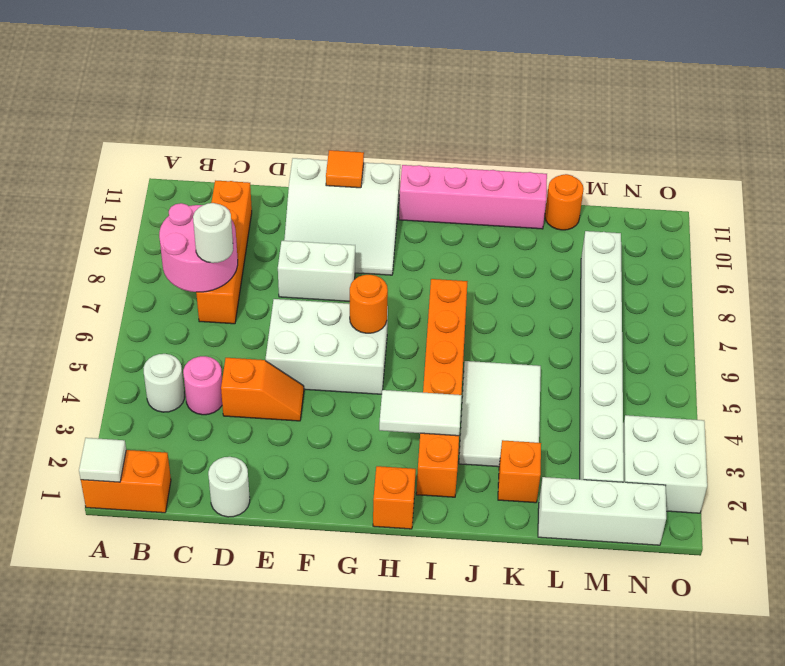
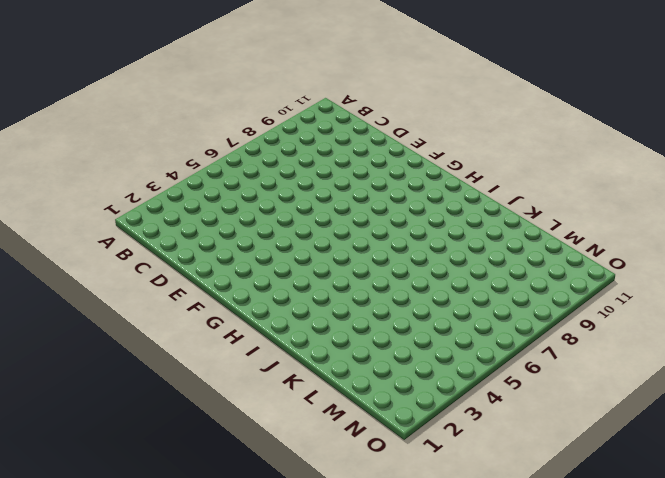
none -> orange brick A1:B1 level 1
none -> white round brick B4 level 1
none -> pink round brick C4 level 1

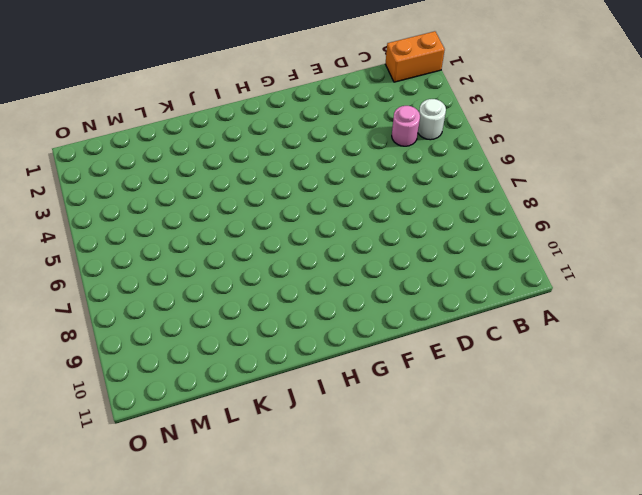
none -> orange brick C7:C10 level 1
none -> white round brick D1 level 1
none -> orange slope D4:E4 level 1 top D

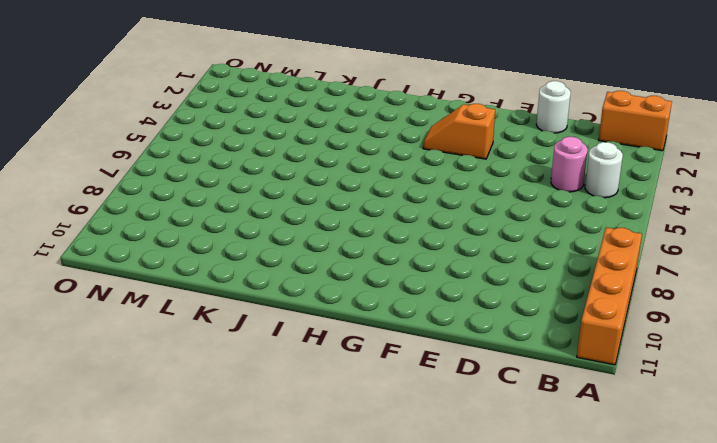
orange brick A8:A11 level 1 -> orange brick C7:C10 level 1
orange slope F3:G3 level 1 top F -> orange slope D4:E4 level 1 top D
none -> white brick E5:G6 level 1
none -> white brick E8:F8 level 1
none -> white slope E9:G11 level 1 top 11

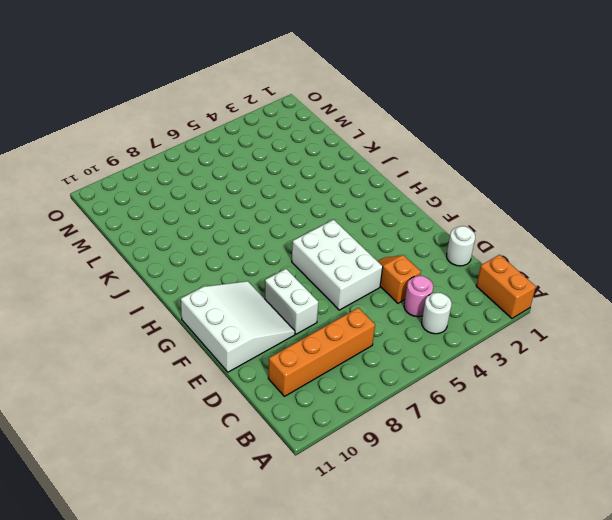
none -> orange brick H1 level 1
none -> pink brick H11:K11 level 1
none -> orange brick I2:I7 level 1

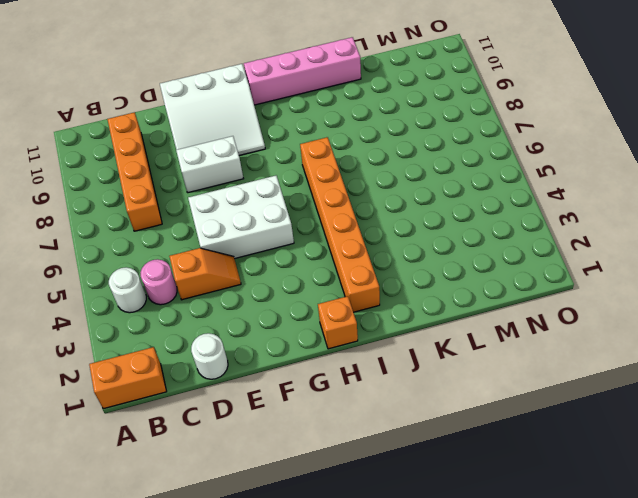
none -> white tile J3:K5 level 1
none -> orange brick K2 level 1
none -> white brick L1:N1 level 1

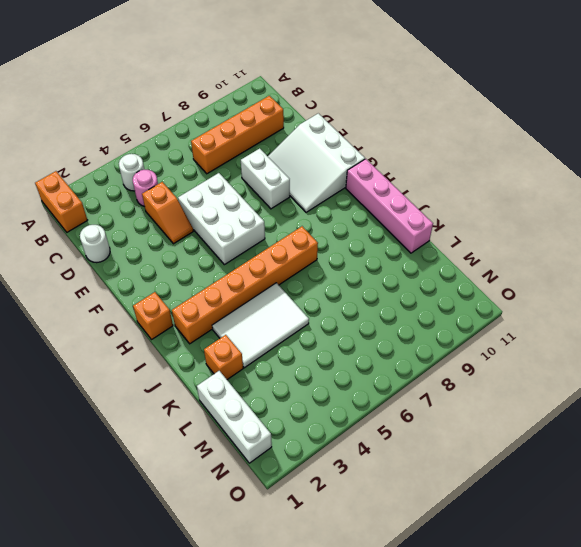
none -> orange round brick L11 level 1
none -> white brick M2:M9 level 1
none -> white brick N2:O3 level 1

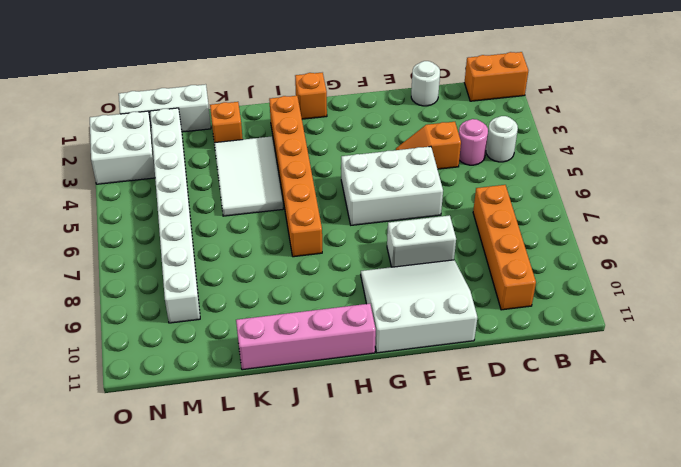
none -> orange round brick L11 level 1
none -> white tile A1 level 2
none -> pink round brick B7:C8 level 2

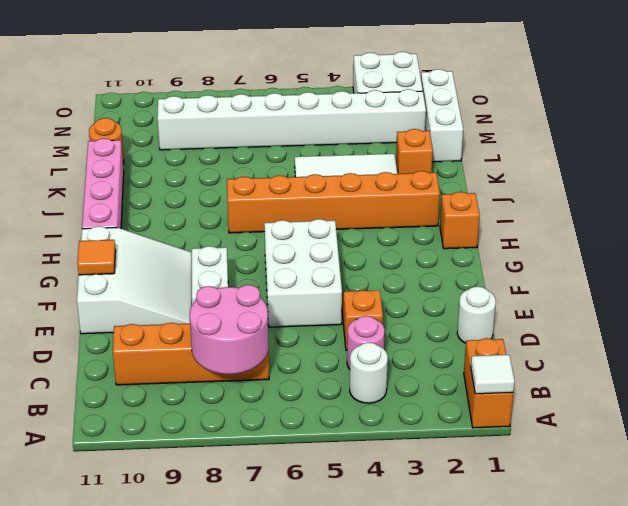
none -> orange round brick G6 level 2
none -> white tile H3:I3 level 2
none -> white round brick C7 level 3

